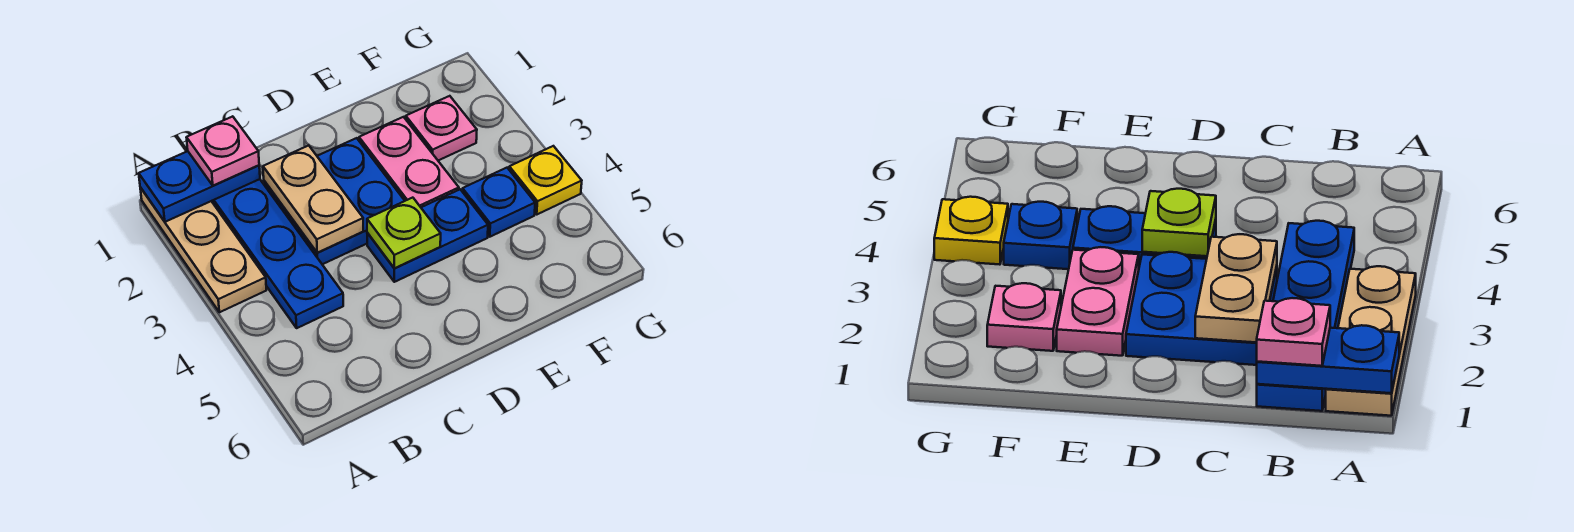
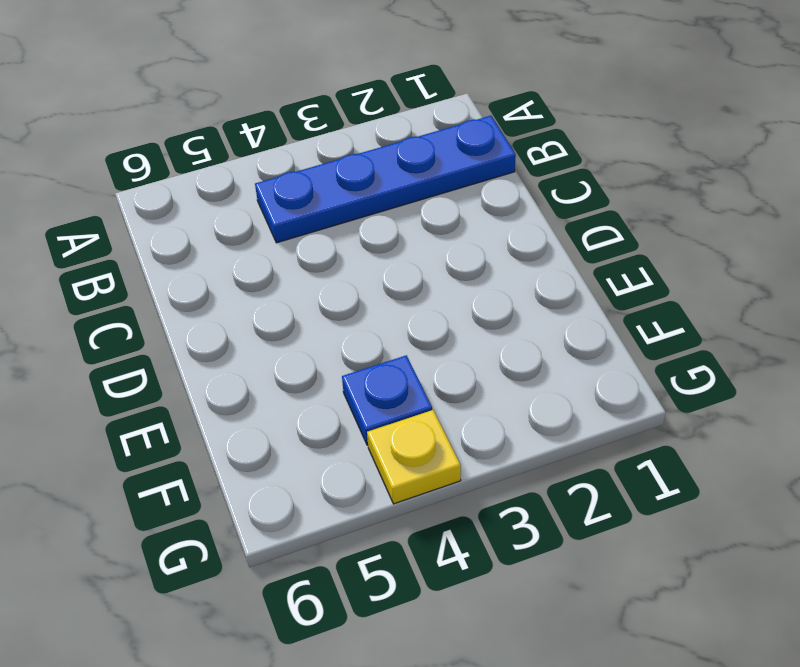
none -> tan plate A1:A3 level 1
none -> blue plate C2:D3 level 1
none -> blue plate D4:E4 level 1

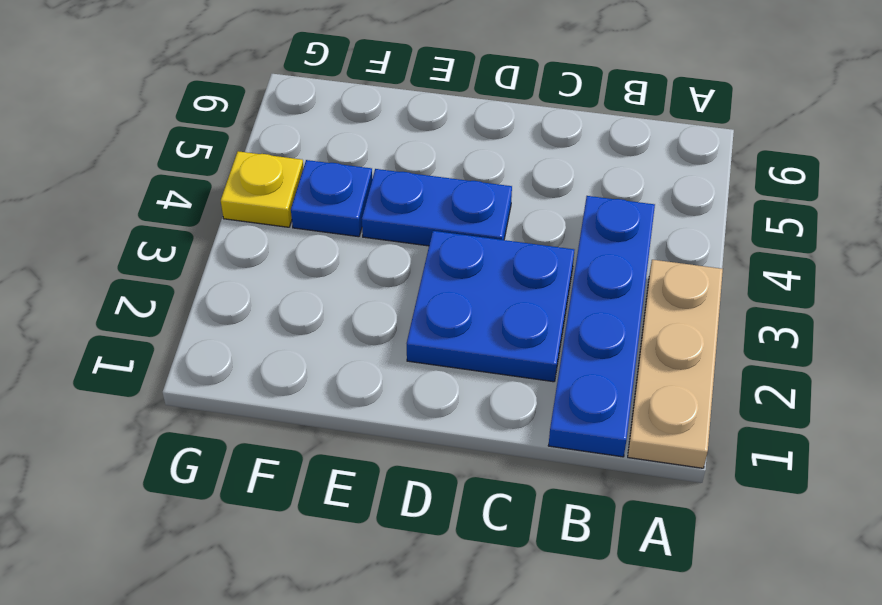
none -> pink plate E2:E3 level 1
none -> pink plate F2 level 1
none -> blue plate A1:B1 level 2

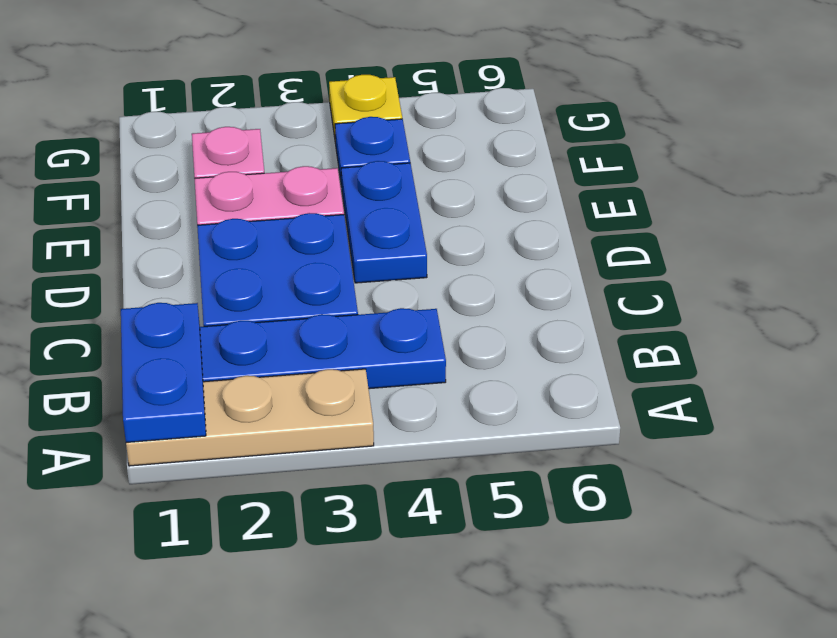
none -> tan plate C2:C3 level 2
none -> lime plate D4 level 2
none -> pink plate B1 level 3

